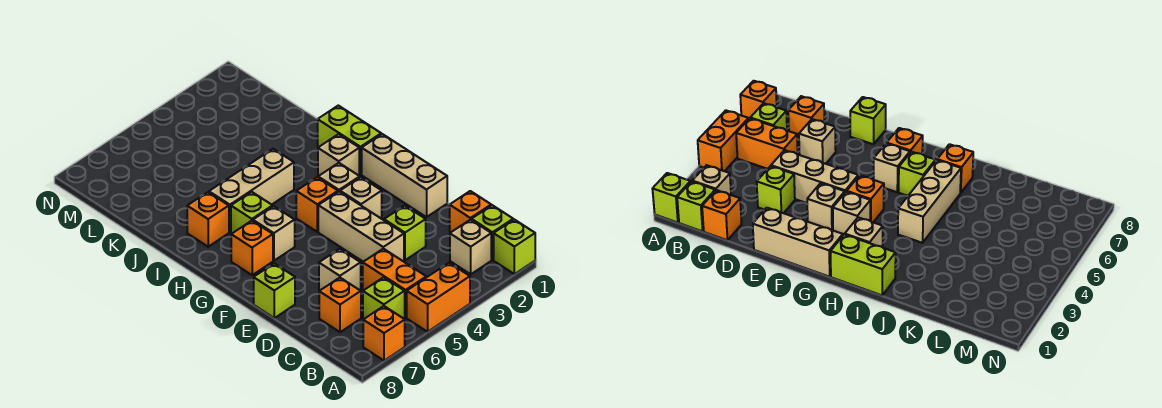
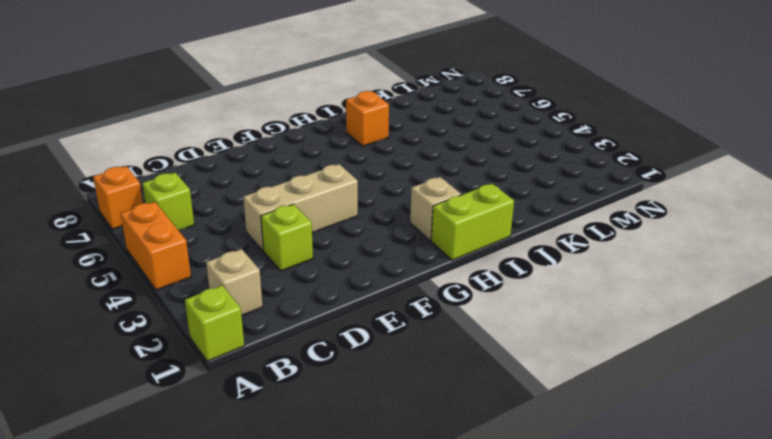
none -> lime brick B1 level 1
none -> orange brick B5:C5 level 1
none -> orange brick C1 level 1

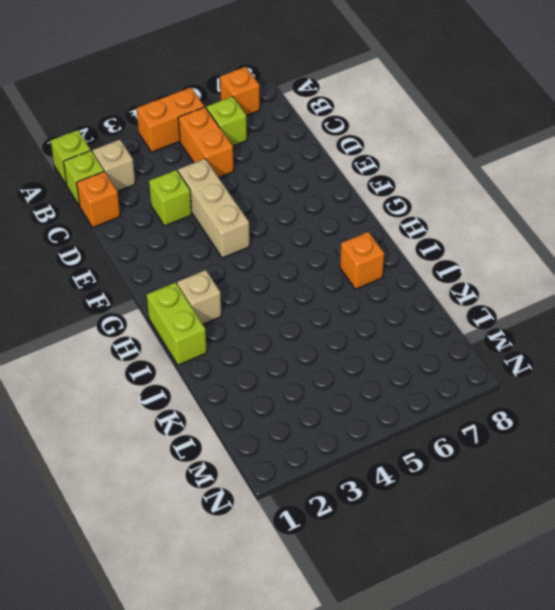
none -> orange brick C7 level 1
none -> tan brick D6 level 1
none -> tan brick E1:G1 level 1

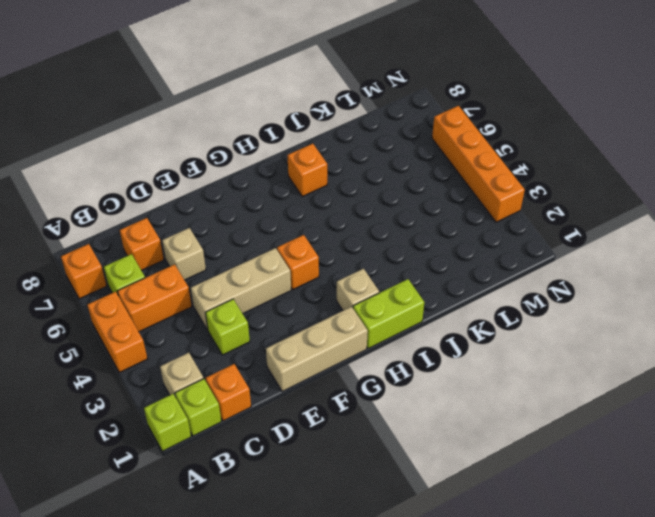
orange brick N3:N6 level 1 -> none
none -> lime brick E8 level 1
none -> tan brick F3 level 1
none -> tan brick G3 level 1

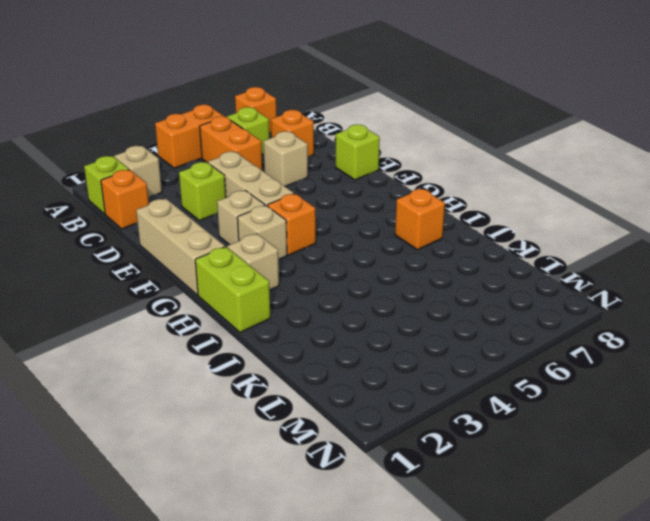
none -> lime brick A1 level 1
none -> tan brick G6 level 1
none -> orange brick G7 level 1

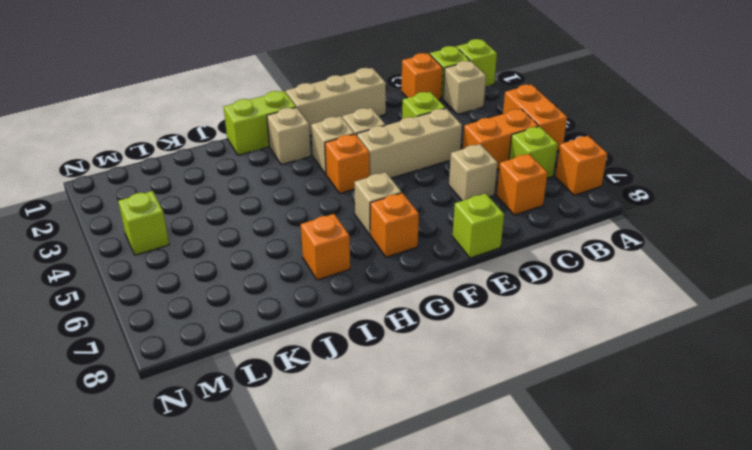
lime brick M4 level 1 -> lime brick H6 level 1
none -> tan brick I4:I6 level 1

